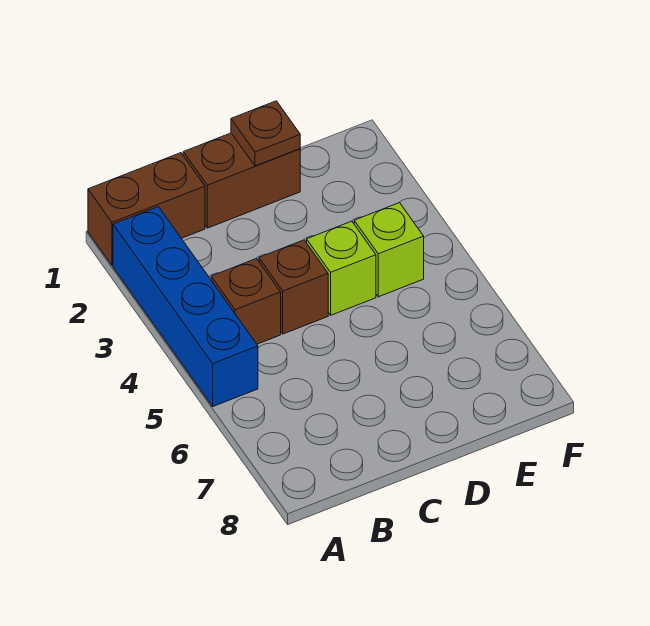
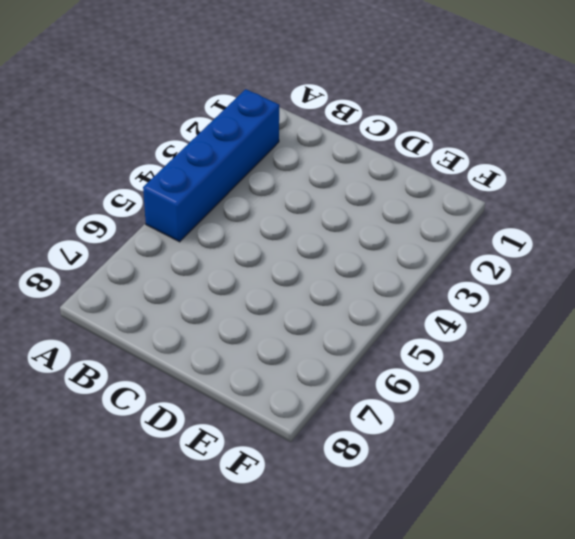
none -> brown brick A1:B1 level 1
none -> brown brick B4 level 1

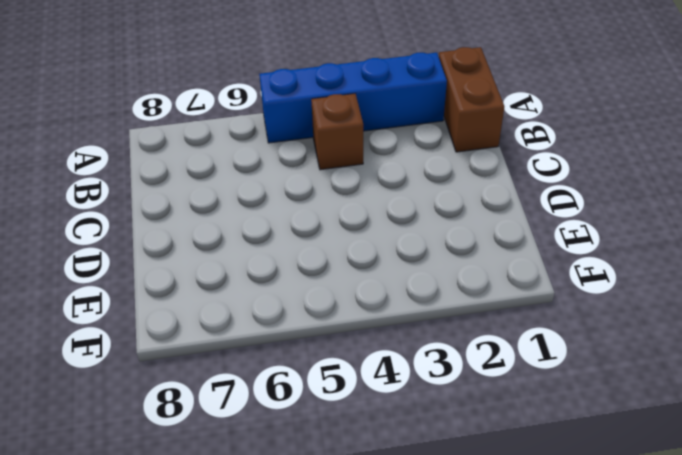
none -> brown brick C1:D1 level 1
none -> brown brick C4 level 1

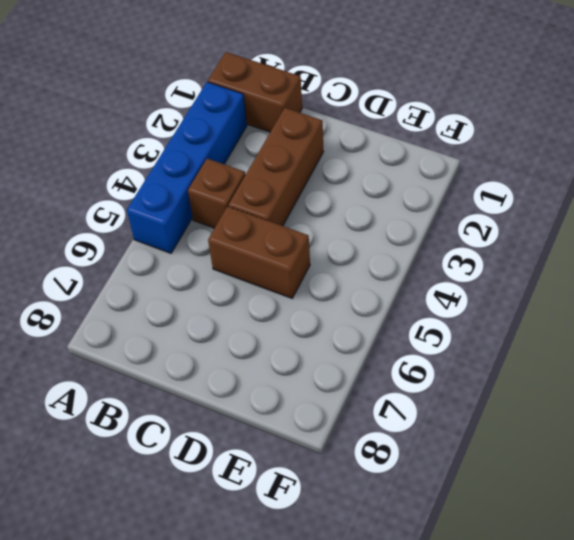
brown brick C2:C4 level 1 -> brown brick C4 level 1
brown brick C5:D5 level 1 -> brown brick C1:D1 level 1
none -> lime brick D4 level 1
none -> lime brick E4 level 1

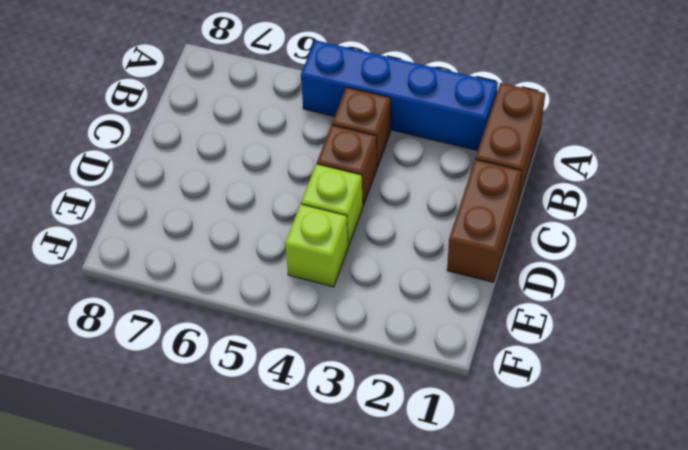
none -> brown plate D1 level 2

